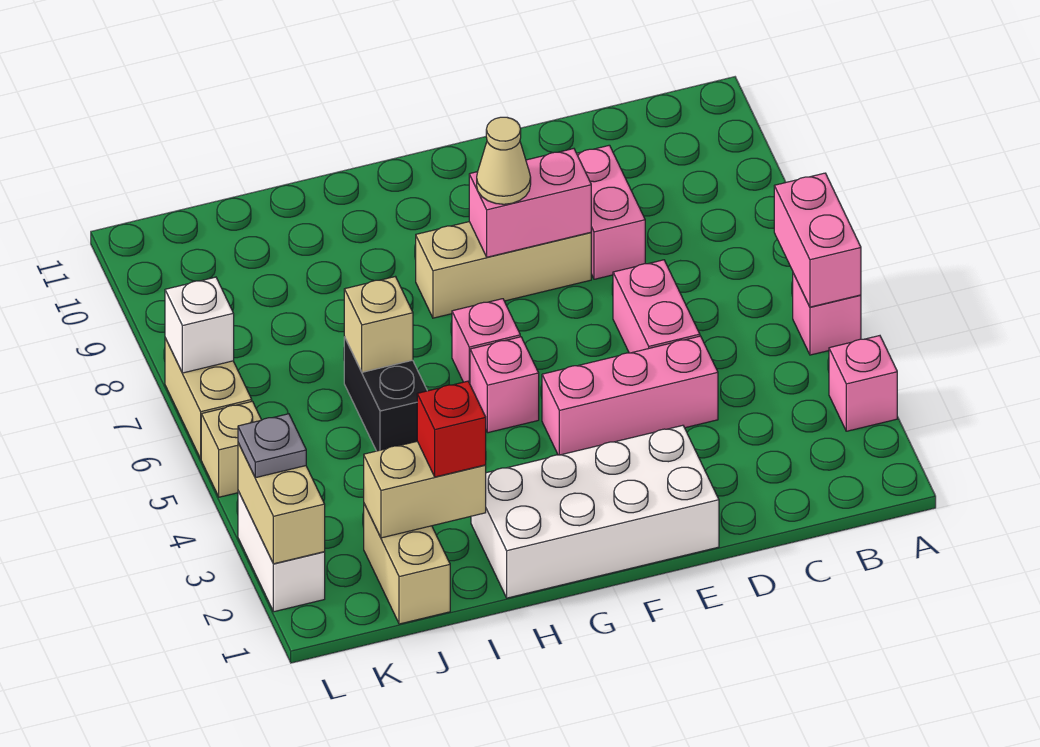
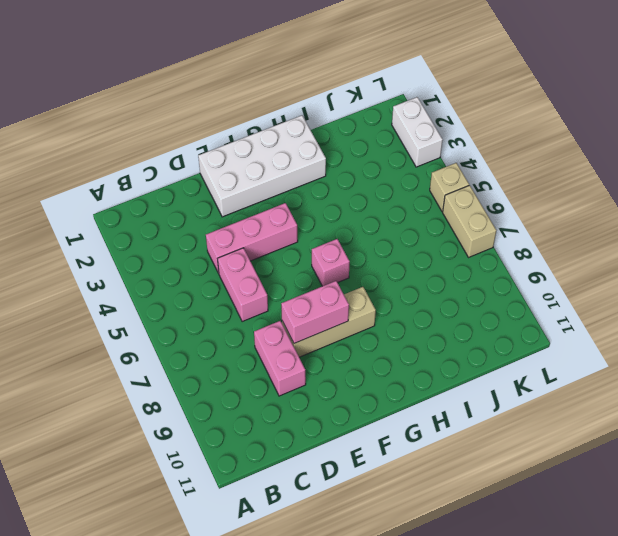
none -> pink brick A3 level 1
none -> pink brick A5 level 1
none -> pink brick G5 level 1

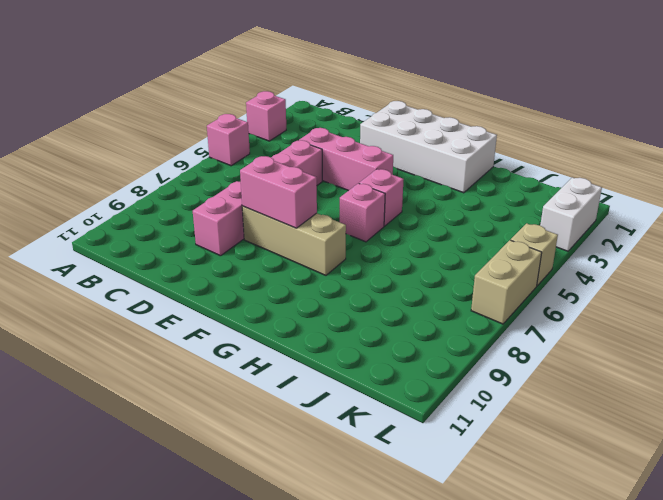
none -> black brick I5:I6 level 1
none -> tan brick J1:J2 level 1
none -> pink brick A5:A6 level 2

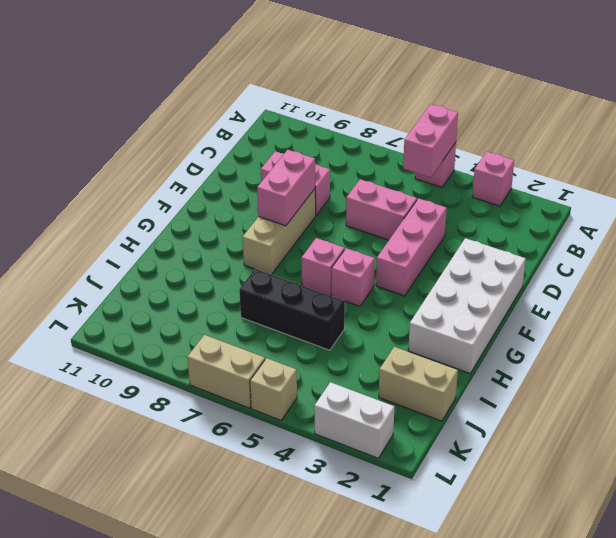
pink brick A5:B5 level 2 -> pink brick A5:A6 level 2
black brick I5:I7 level 1 -> black brick I5:I6 level 1
none -> tan brick I2:J2 level 2
none -> tan brick I6 level 2
none -> tan brick L2:L3 level 2

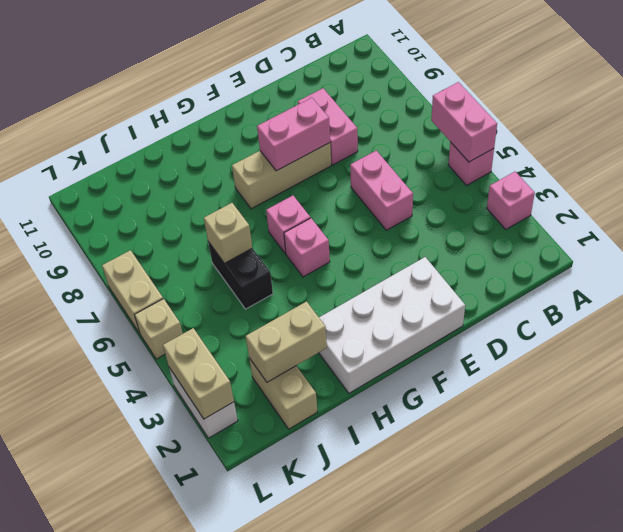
none -> pink brick D4:F4 level 1
none -> white brick L7 level 2
none -> tan cone F8 level 3

